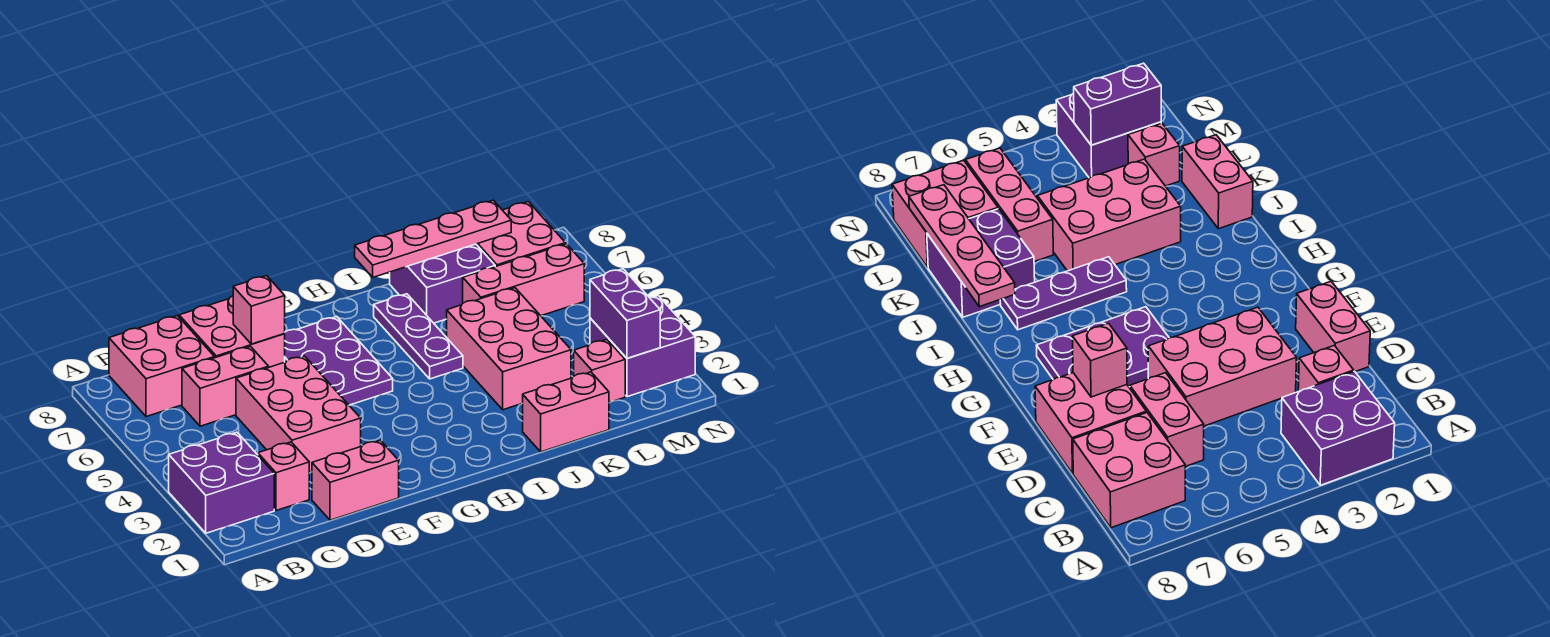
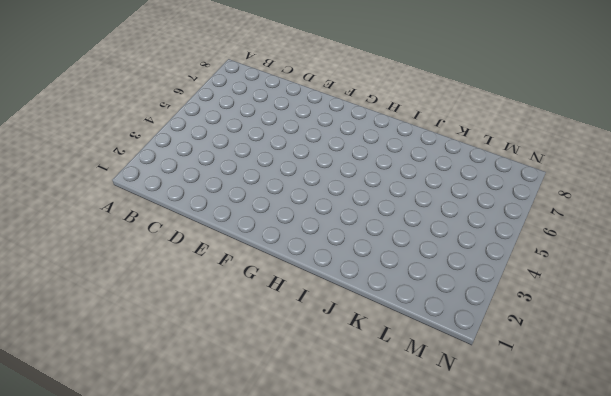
none -> purple brick A2:B3 level 1
none -> pink brick B7:C8 level 1
none -> pink brick C2 level 1

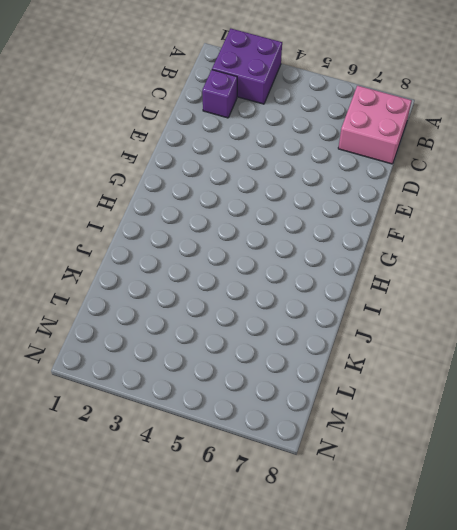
purple brick C2 level 1 -> pink brick C2 level 1
none -> pink brick C6:D6 level 1
none -> pink brick D1:E1 level 1
none -> pink brick D3:E5 level 1

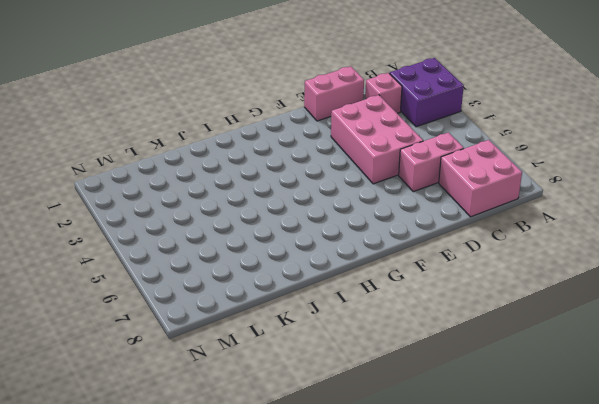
none -> pink brick D7:E8 level 1
none -> purple plate F5:G7 level 1
none -> purple plate I5:I7 level 1

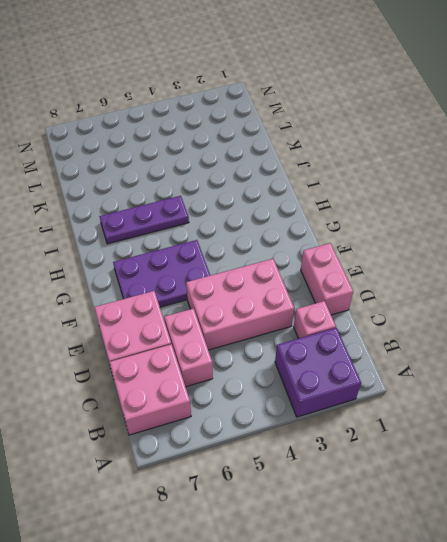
none -> pink brick J1:K1 level 1
none -> pink brick J3:K5 level 1
none -> purple brick J7:K8 level 1

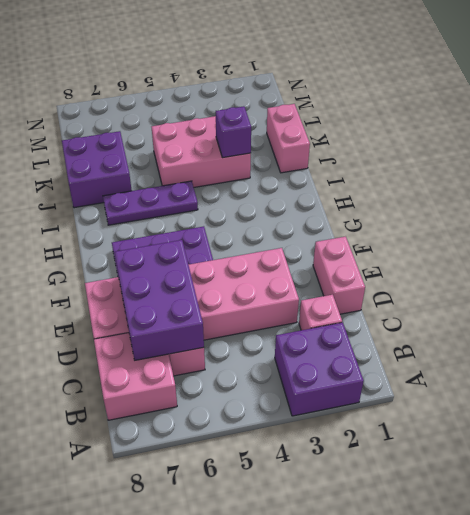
purple brick C6:E7 level 2 -> pink brick E7 level 2
purple brick J3 level 2 -> none
none -> pink brick K6:M6 level 1
none -> pink brick L2 level 1
none -> pink brick L7:M8 level 1

